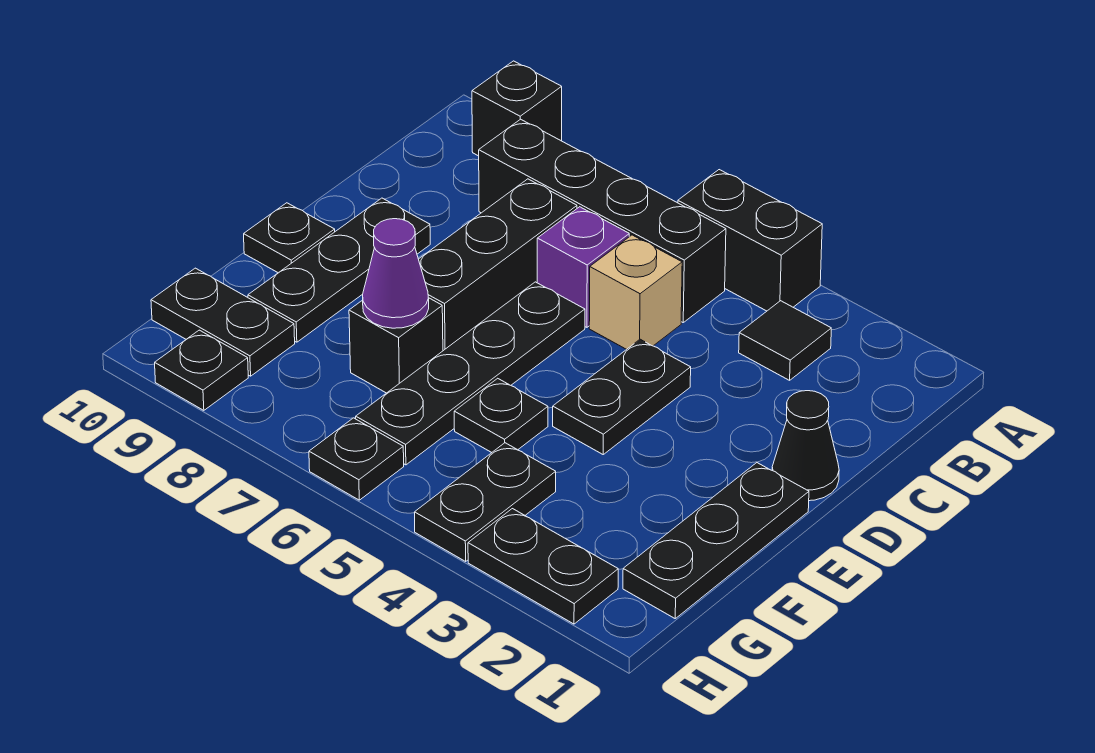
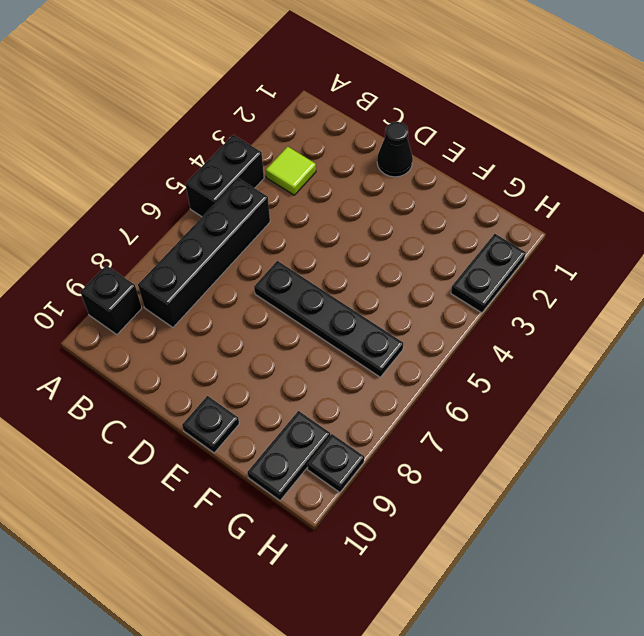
lime tile B3 level 1 -> black tile B3 level 1
none -> tan brick C5 level 1
none -> purple brick C6 level 1
none -> black brick C7:E7 level 1

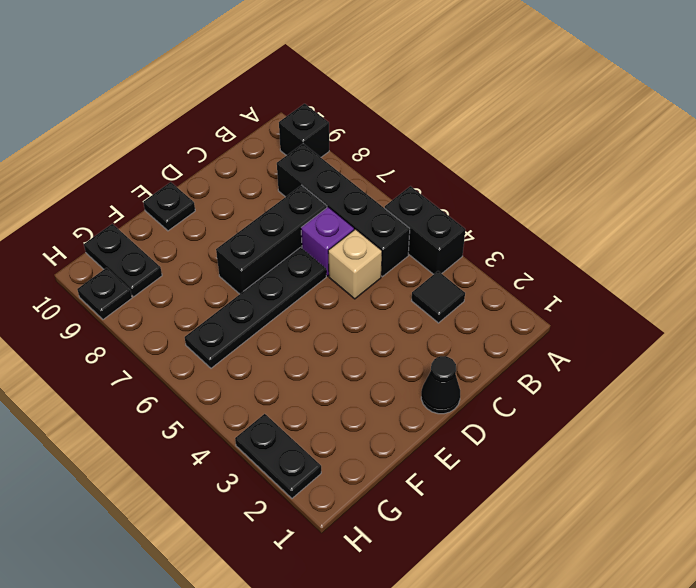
none -> black plate D4:E4 level 1
none -> black plate D9:F9 level 1
none -> black plate E1:G1 level 1

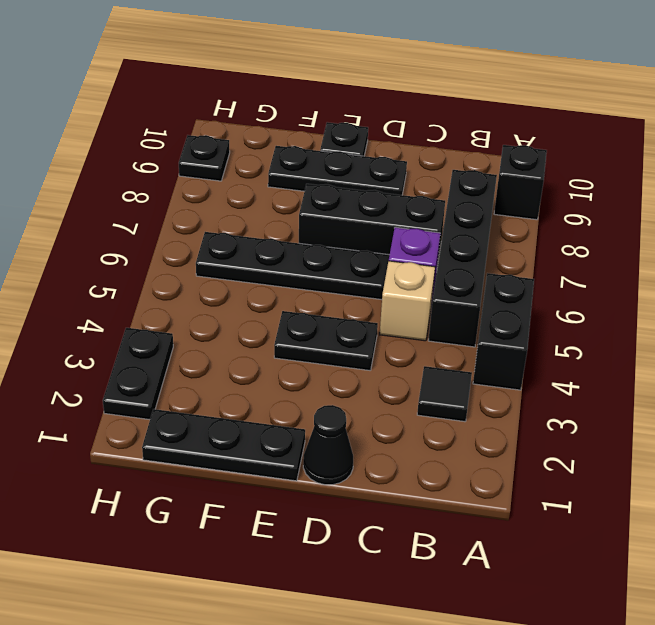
none -> black plate F5 level 1
none -> black brick F7 level 1
none -> black plate G4:H4 level 1

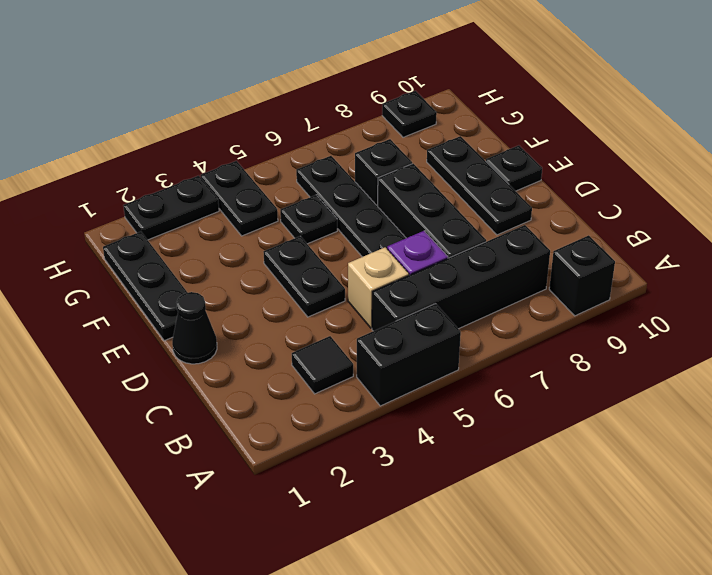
none -> black plate G9:G10 level 1
none -> black plate H6 level 1
none -> purple cone F7 level 2

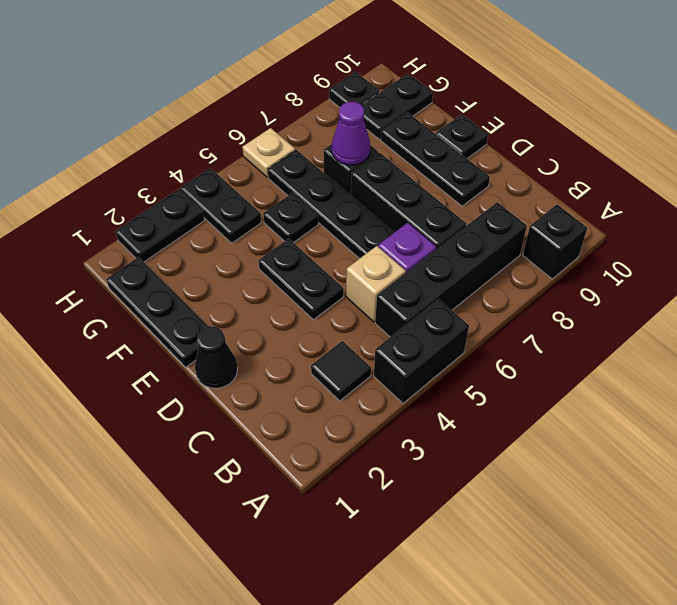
tan plate H6 level 1 -> black plate H6 level 1

